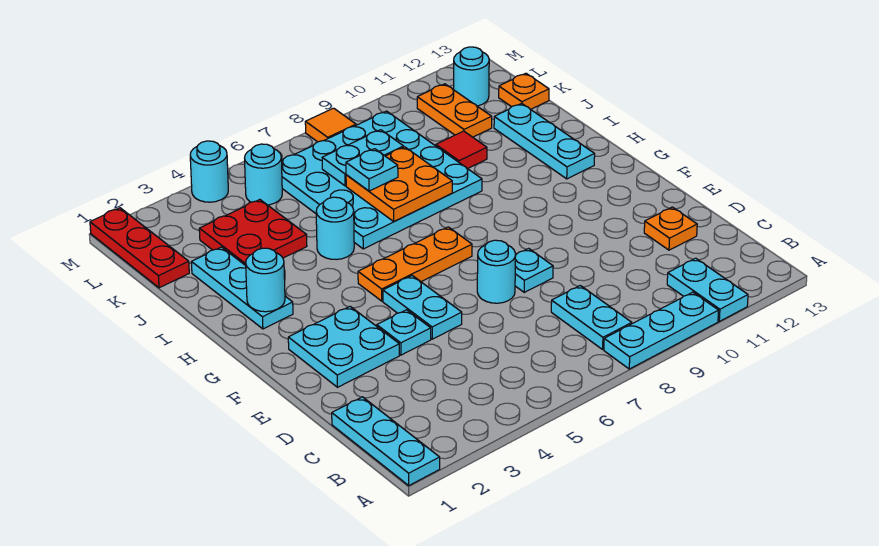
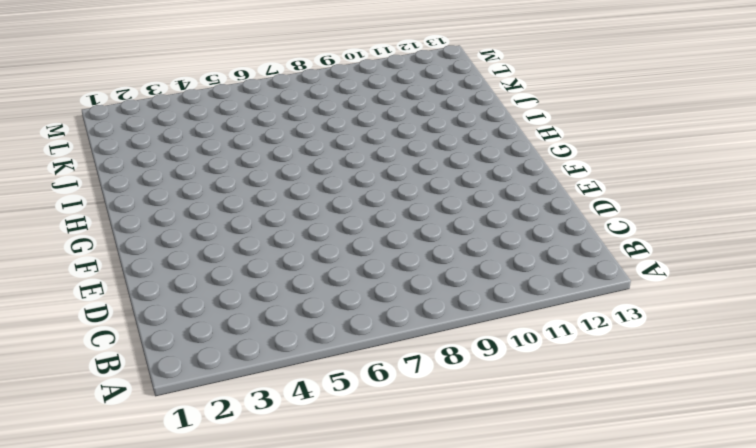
none -> cyan plate A1:C1 level 1
none -> cyan plate A8:A10 level 1
none -> cyan plate A11:B11 level 1

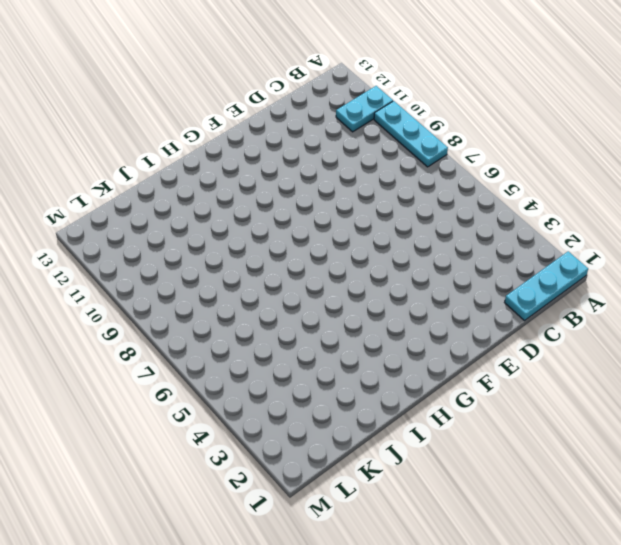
none -> cyan plate B8:C8 level 1
none -> orange plate D12 level 1
none -> cyan plate E2:F3 level 1

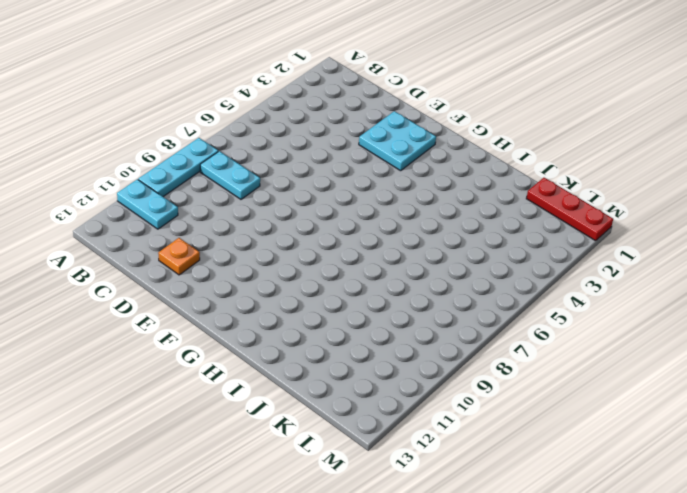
none -> cyan plate A1:C1 level 1
none -> cyan plate E4 level 1
none -> cyan plate E5:F5 level 1

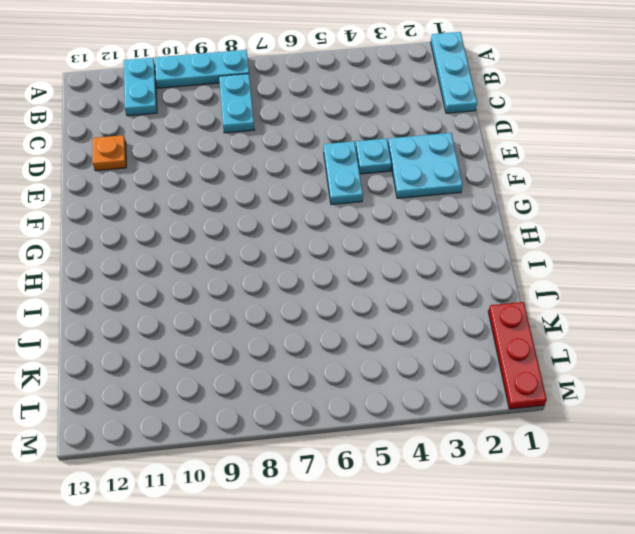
none -> cyan round brick E7 level 1
none -> cyan plate E8 level 1
none -> orange plate G5:G7 level 1

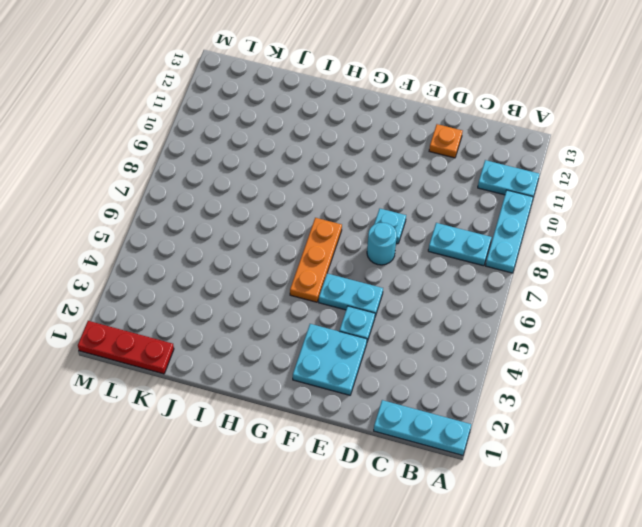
none -> cyan plate H2:J2 level 1
none -> cyan plate H12:J12 level 1
none -> cyan round brick I5 level 1

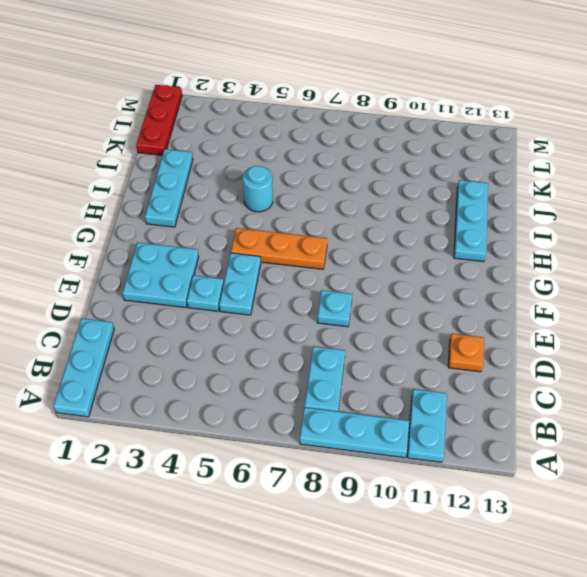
none -> cyan round brick E7 level 1
none -> cyan plate I6:L9 level 1
none -> red plate J3:K4 level 1

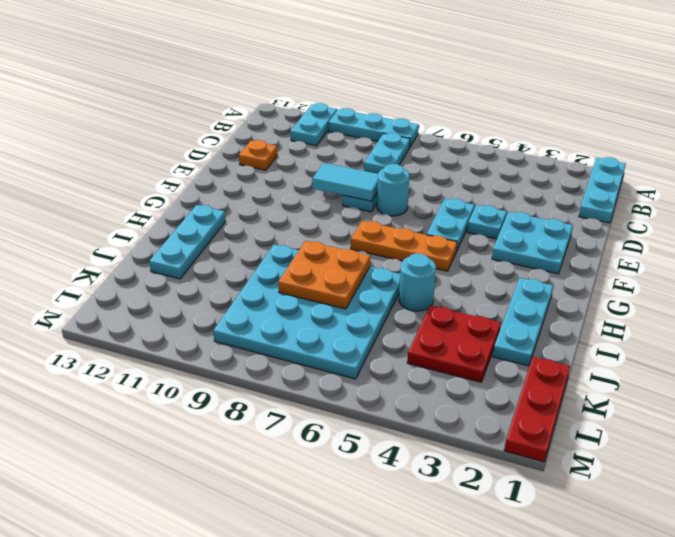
cyan tile E8:E9 level 2 -> none
none -> red tile J10 level 1
none -> orange plate K11:L11 level 1
none -> orange plate K13 level 1

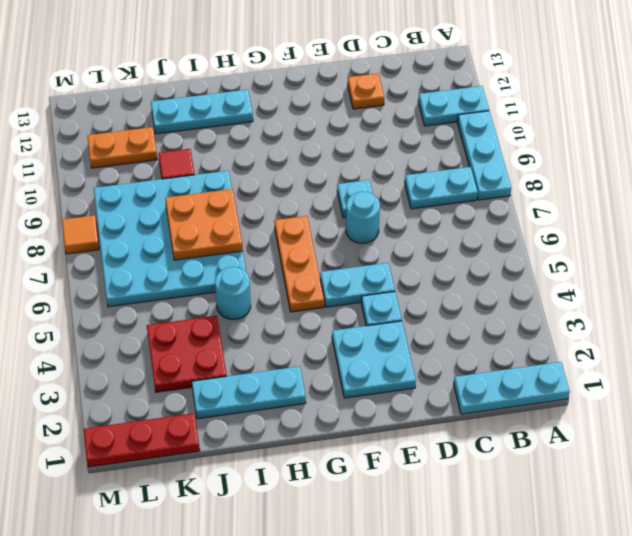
none -> orange plate K13 level 1
none -> cyan round brick L5 level 1
none -> cyan round brick L12 level 1

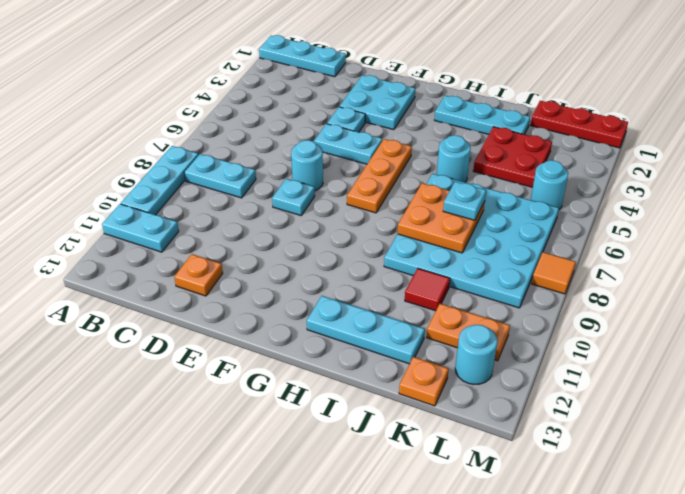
none -> cyan round brick M4 level 1
none -> cyan round brick H2 level 2
none -> cyan plate K7:K8 level 2

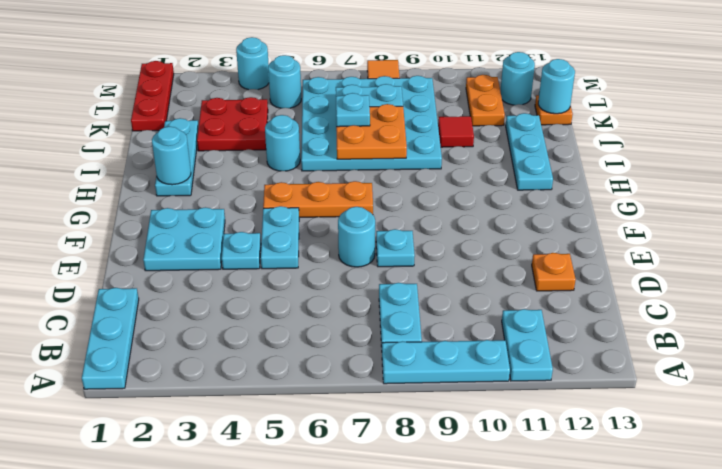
cyan round brick K13 level 2 -> none

